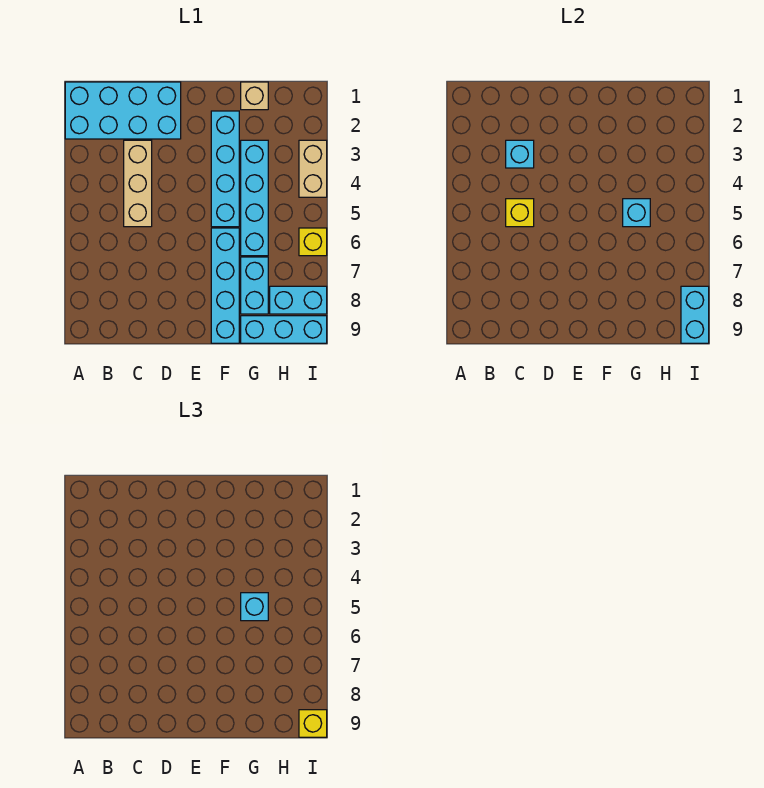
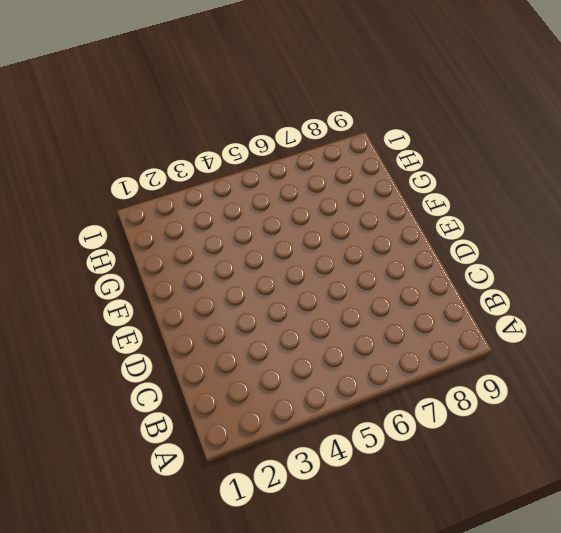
none -> cyan brick A1:D2 level 1
none -> tan brick C3:C5 level 1
none -> cyan brick F2:F5 level 1

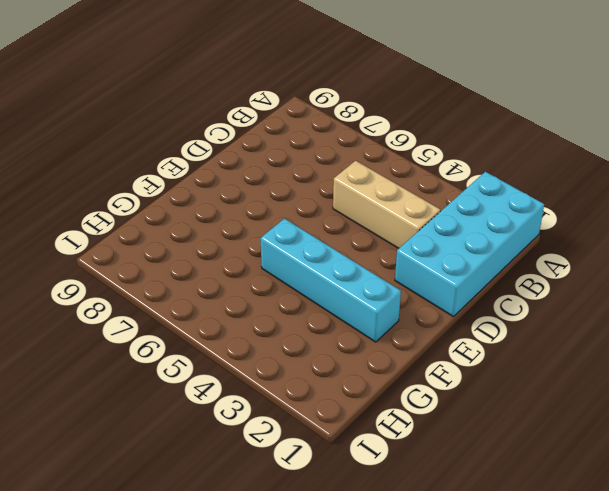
none -> cyan brick F6:F9 level 1
none -> tan brick G1 level 1
none -> cyan brick G3:G6 level 1

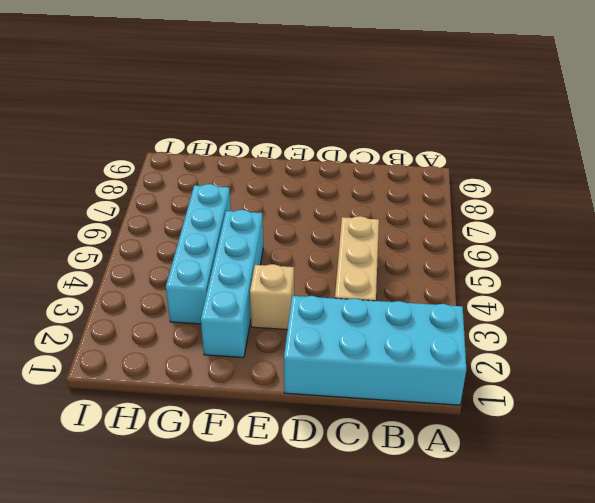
tan brick E3 level 1 -> tan brick G1 level 1
none -> cyan brick F6:F9 level 1
none -> cyan brick G7:G8 level 1
none -> cyan brick G9:I9 level 1

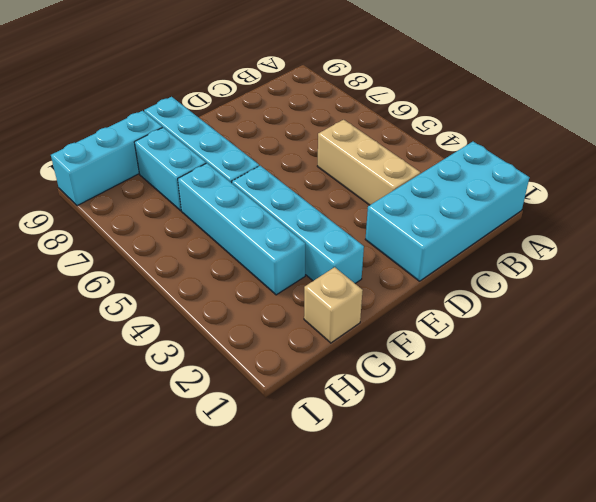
none -> cyan brick H8:I8 level 1
none -> tan brick I3:I4 level 1
none -> yellow brick I6 level 1

